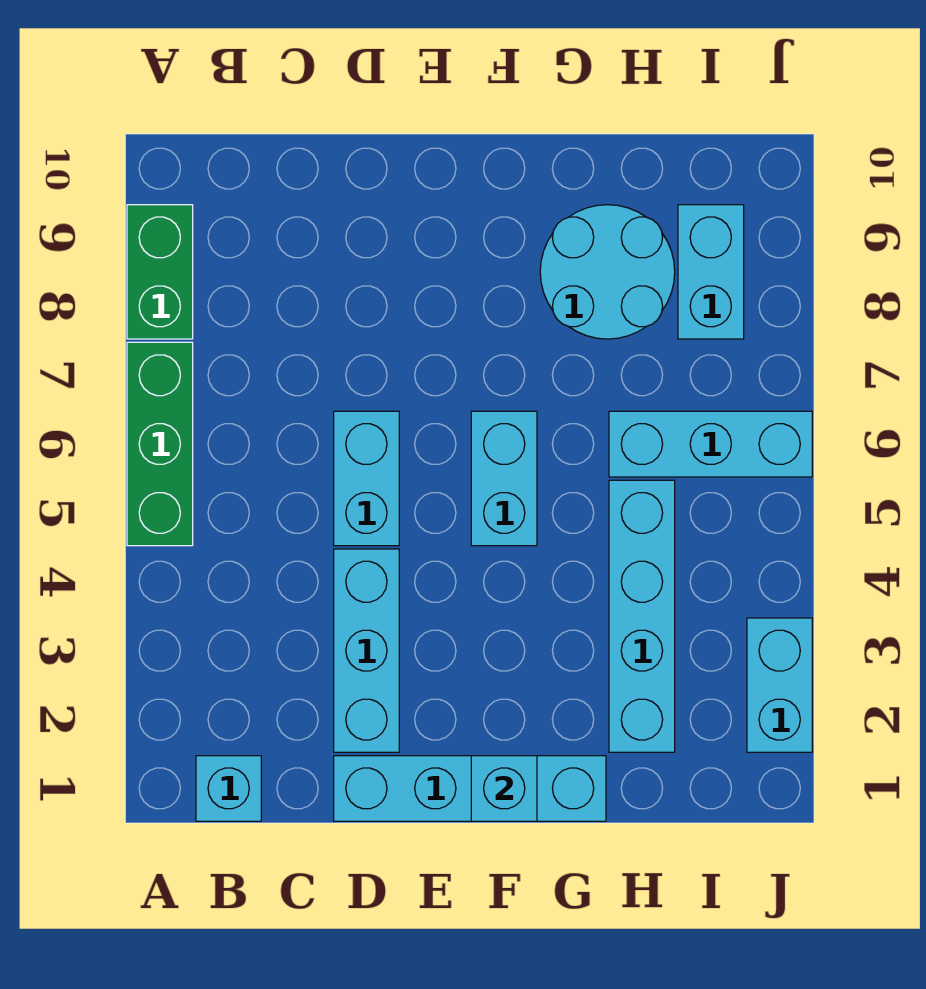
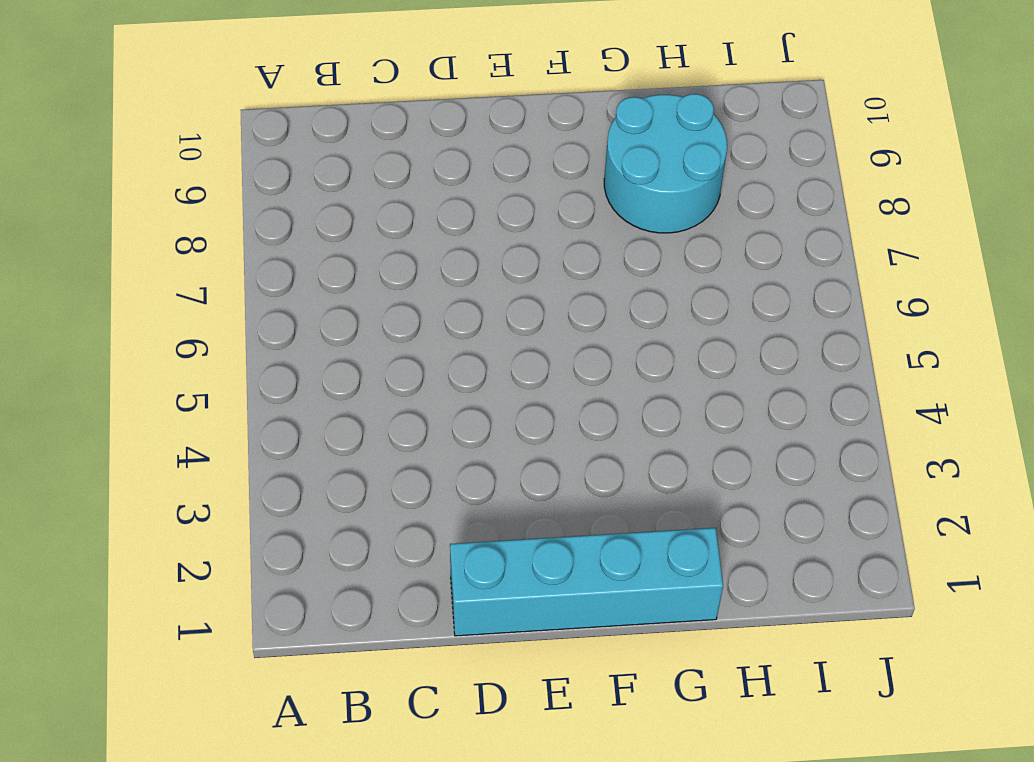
none -> green brick A5:A7 level 1
none -> green brick A8:A9 level 1
none -> cyan brick B1 level 1

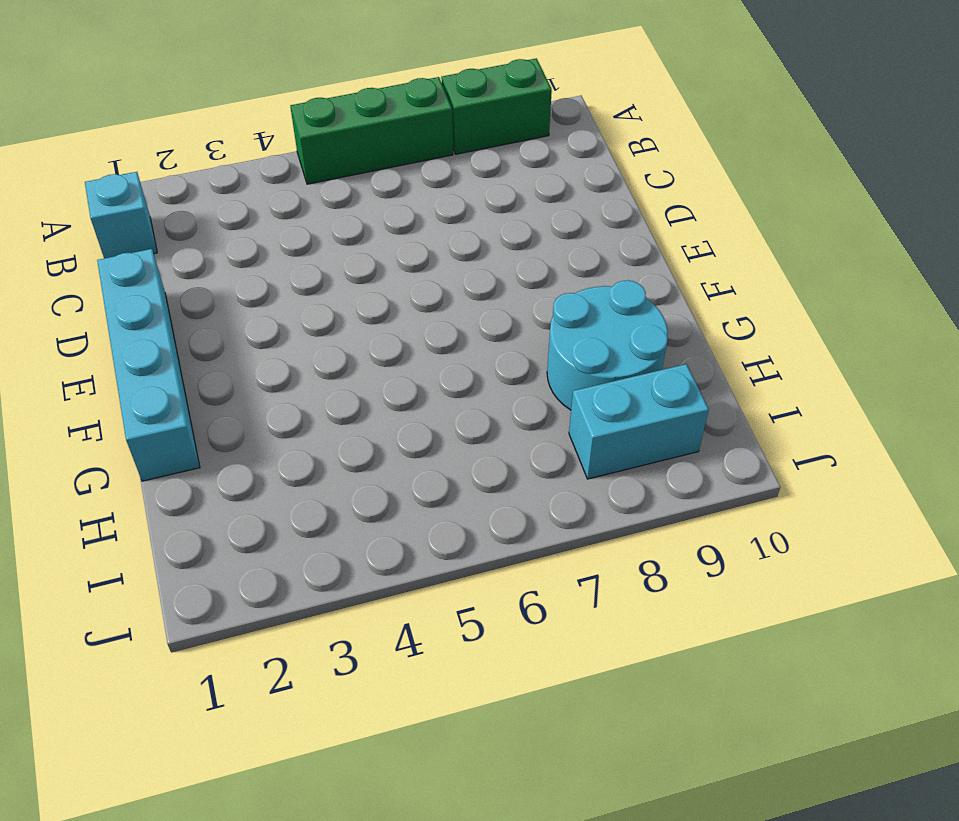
none -> cyan brick D2:D4 level 1
none -> cyan brick D5:D6 level 1
none -> cyan brick F5:F6 level 1

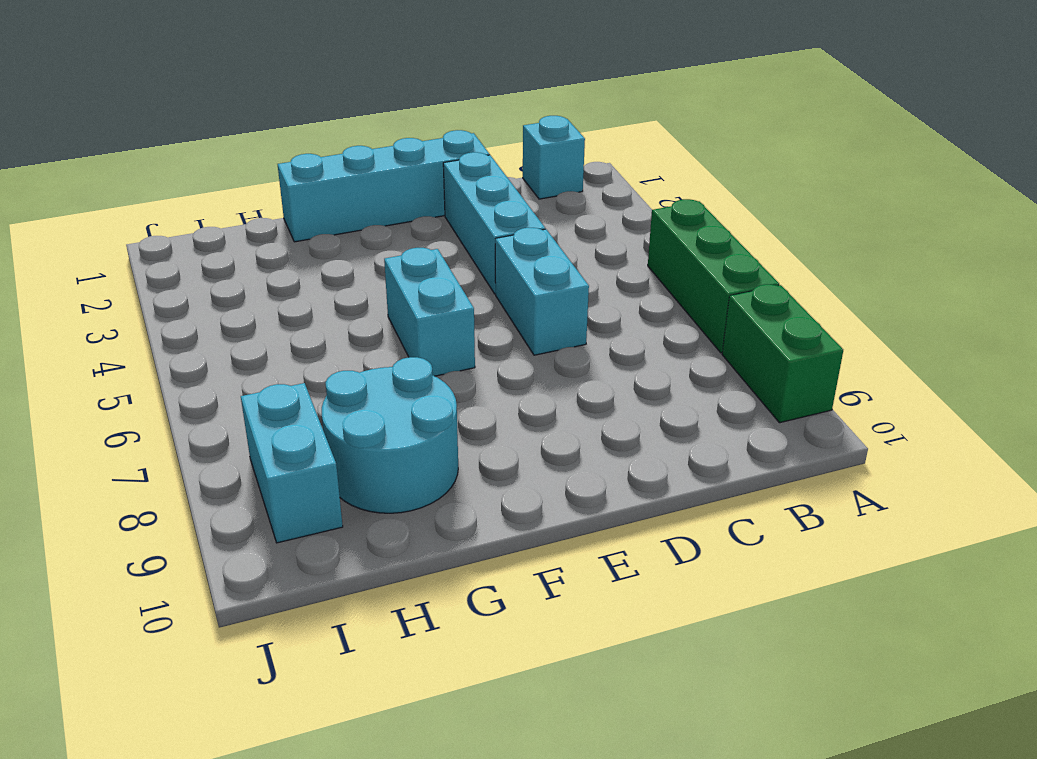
none -> cyan brick H2:H5 level 1
none -> cyan brick H6:J6 level 1
none -> cyan brick J2:J3 level 1

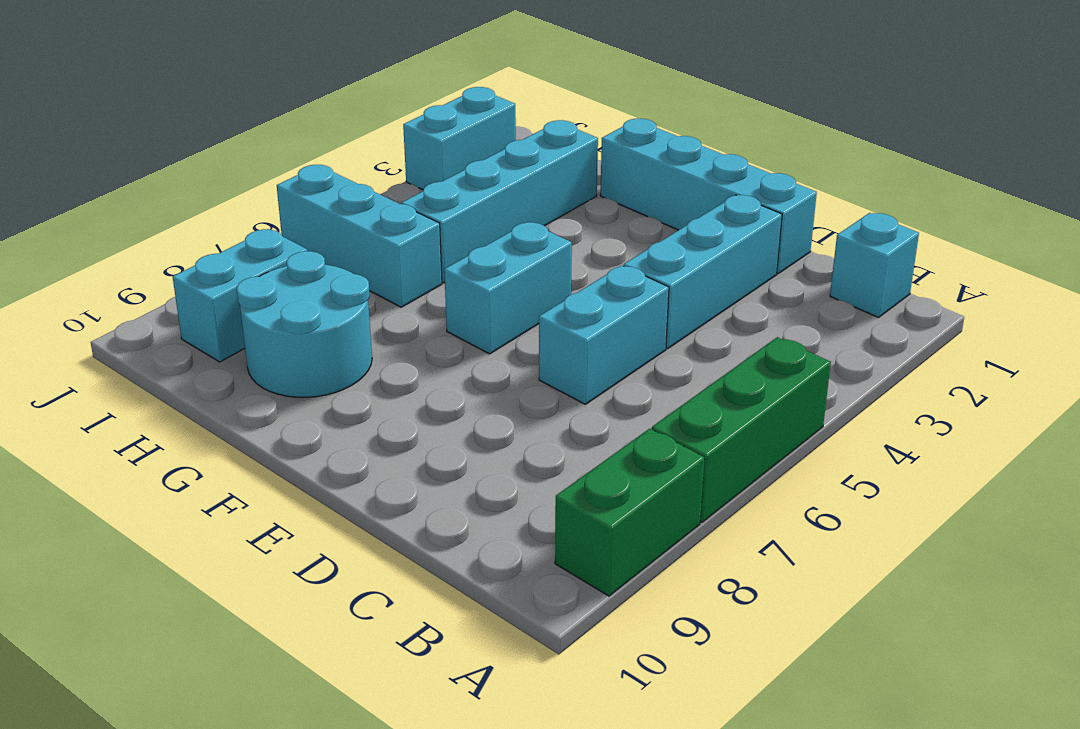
none -> cyan brick F1 level 2

